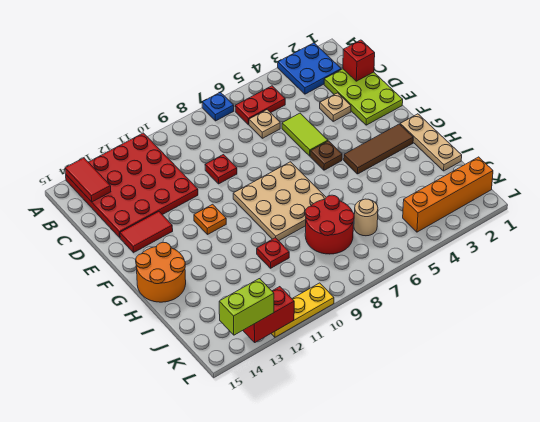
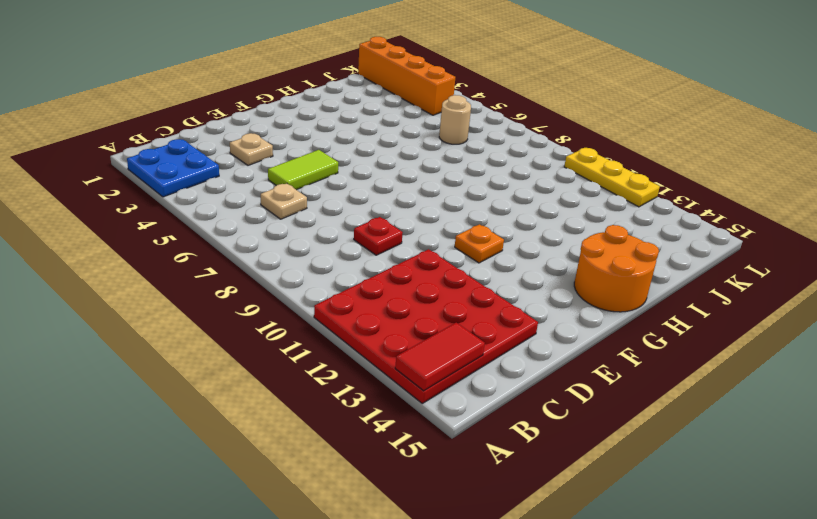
none -> blue plate A7 level 1
none -> red plate B5:B6 level 1
none -> lime plate C1:E2 level 1

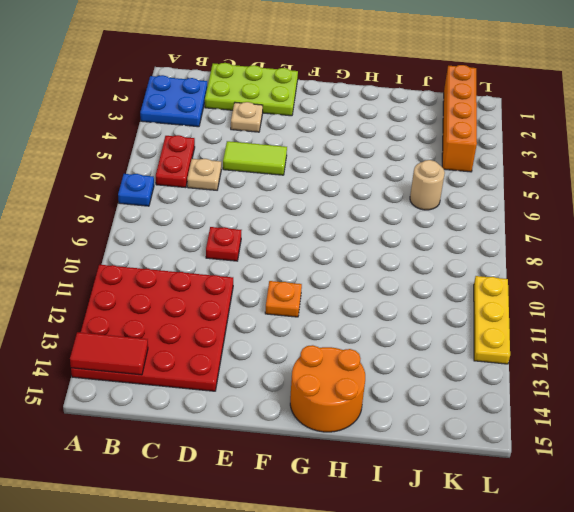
none -> red tile E13:E14 level 1
none -> brown plate F5 level 1
none -> tan plate F7:H9 level 1

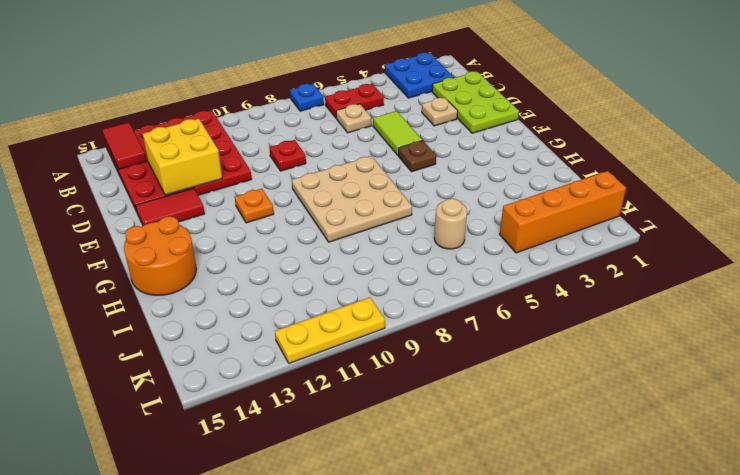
yellow brick C12:D13 level 2 -> none
none -> tan plate G1:I1 level 1
none -> brown tile G2:G4 level 1
none -> red round brick I7:J8 level 1

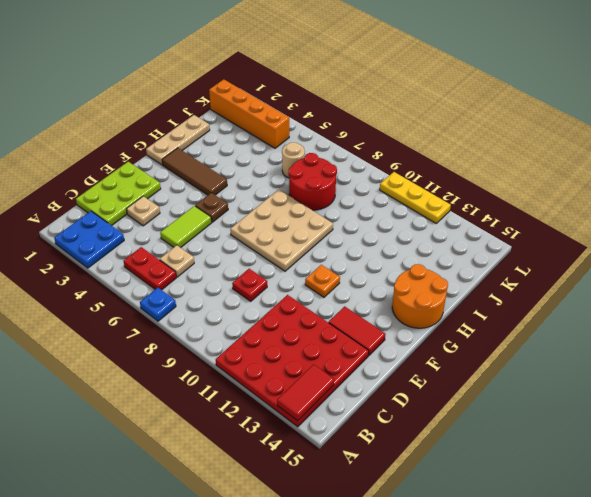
none -> red plate I10 level 1
none -> red brick C1 level 2
none -> red brick L12:L13 level 2

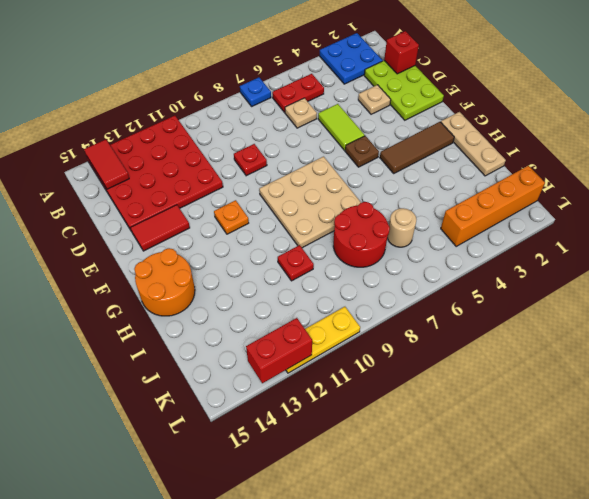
none -> lime brick L13:L14 level 3

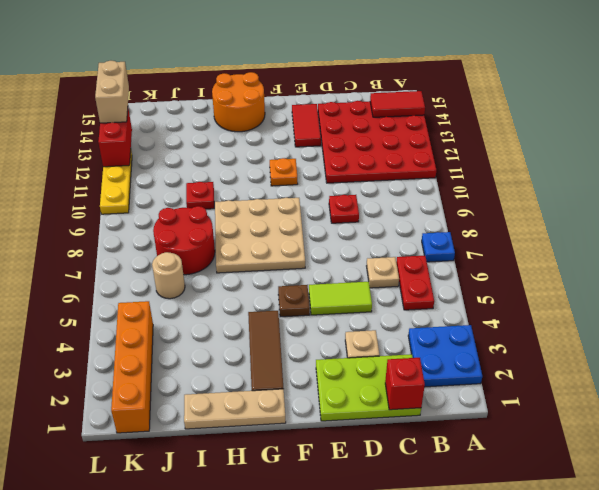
tan brick L13:L14 level 3 -> lime brick L13:L14 level 3

